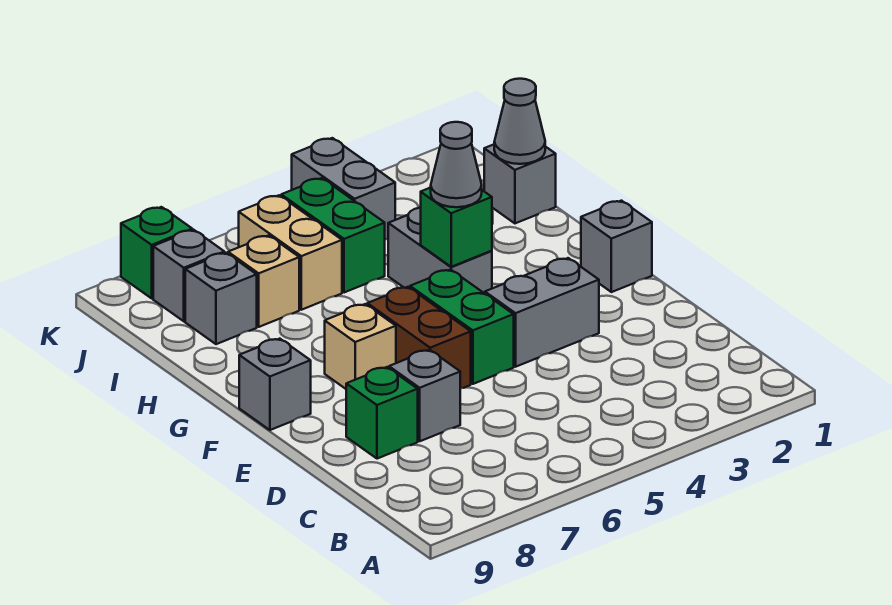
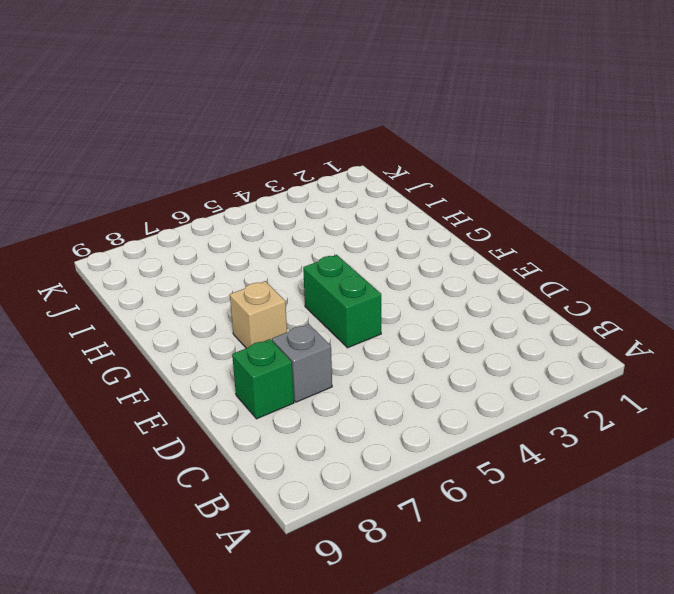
none -> grey brick E3:E4 level 1
none -> brown brick E6:F6 level 1
none -> grey brick F1 level 1

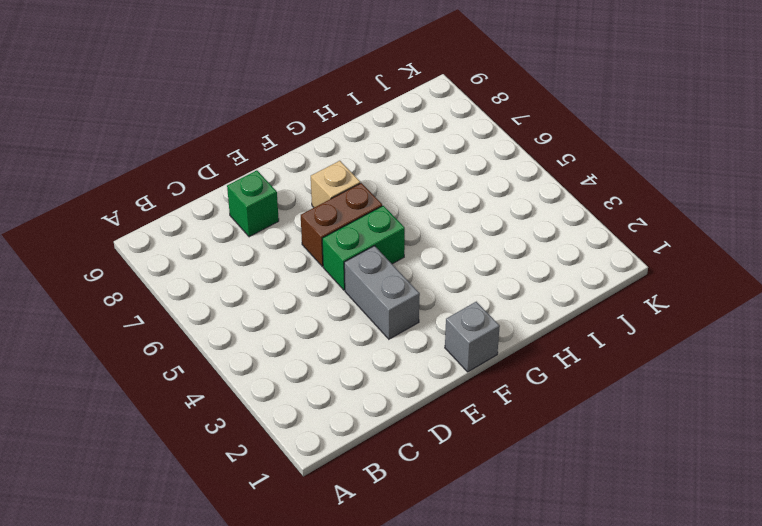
none -> grey brick D7 level 1
none -> grey brick F9 level 1
none -> grey brick G4:H4 level 1

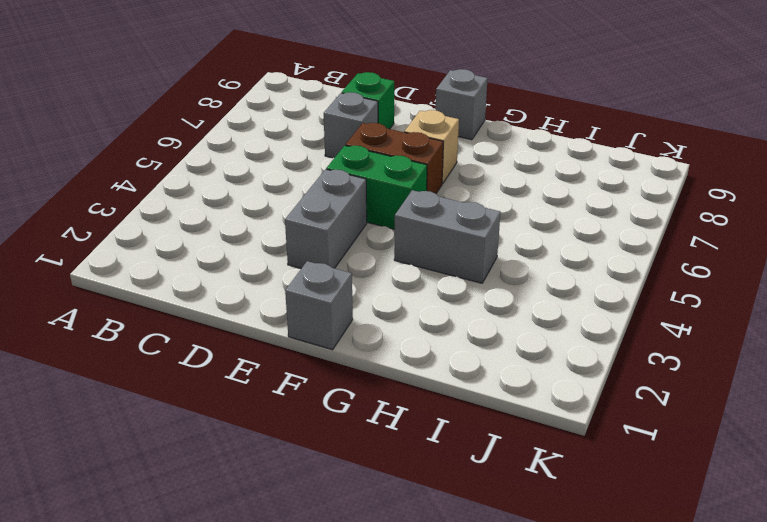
none -> grey brick I1 level 1
none -> green brick I5:J5 level 1
none -> tan brick I6:J6 level 1

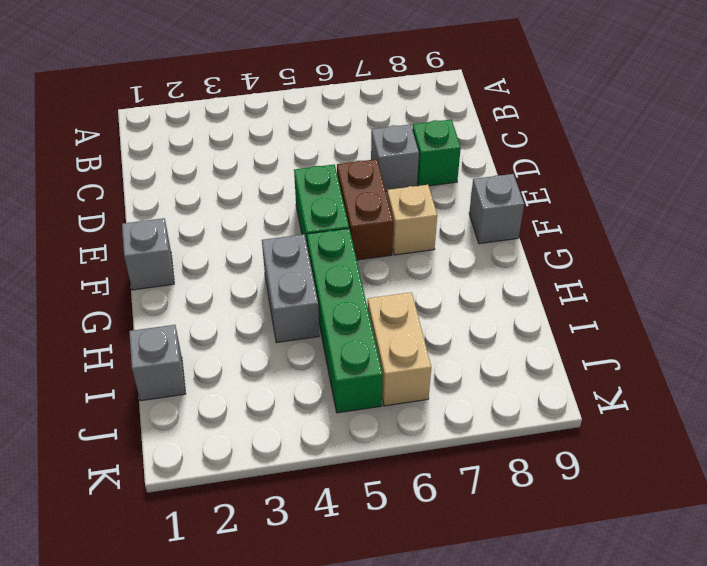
green brick G5:J5 level 1 -> green brick I5:J5 level 1
none -> grey brick E3:E4 level 1
none -> tan brick I7 level 1
none -> grey brick I8 level 1

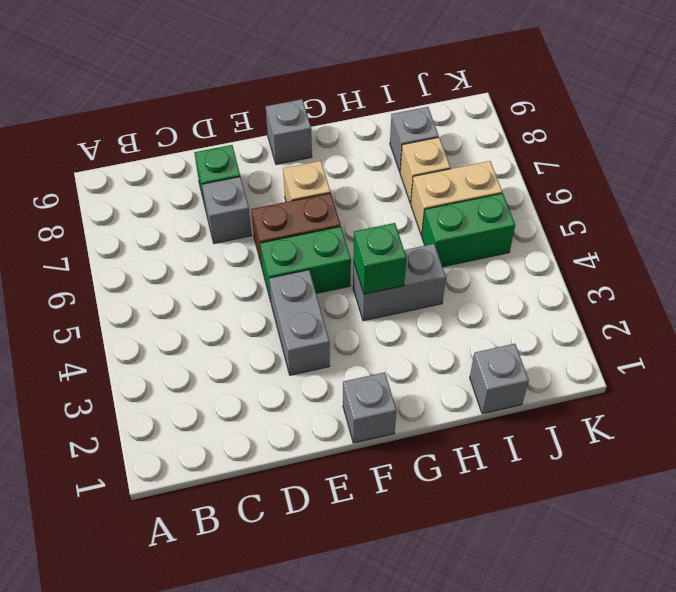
none -> grey brick J4:K4 level 1
none -> grey brick J8 level 1
none -> green brick K8 level 1

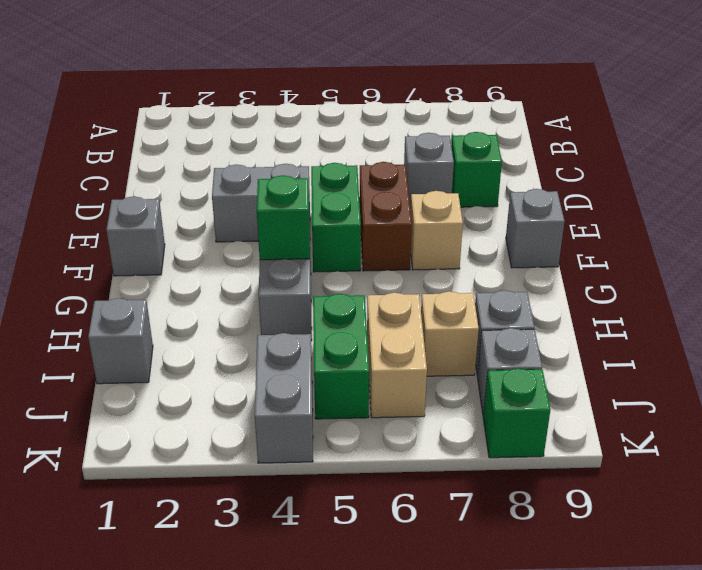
none -> grey cone I1 level 2
none -> grey cone G4 level 3

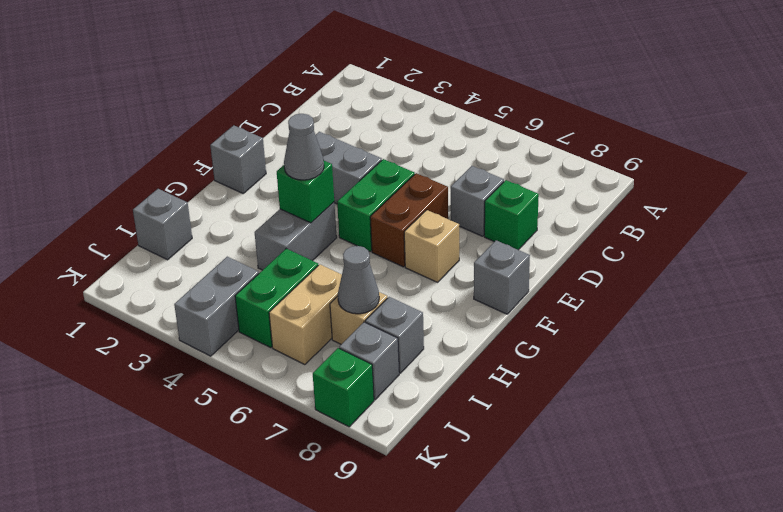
grey cone I7 level 2 -> grey cone I1 level 2

